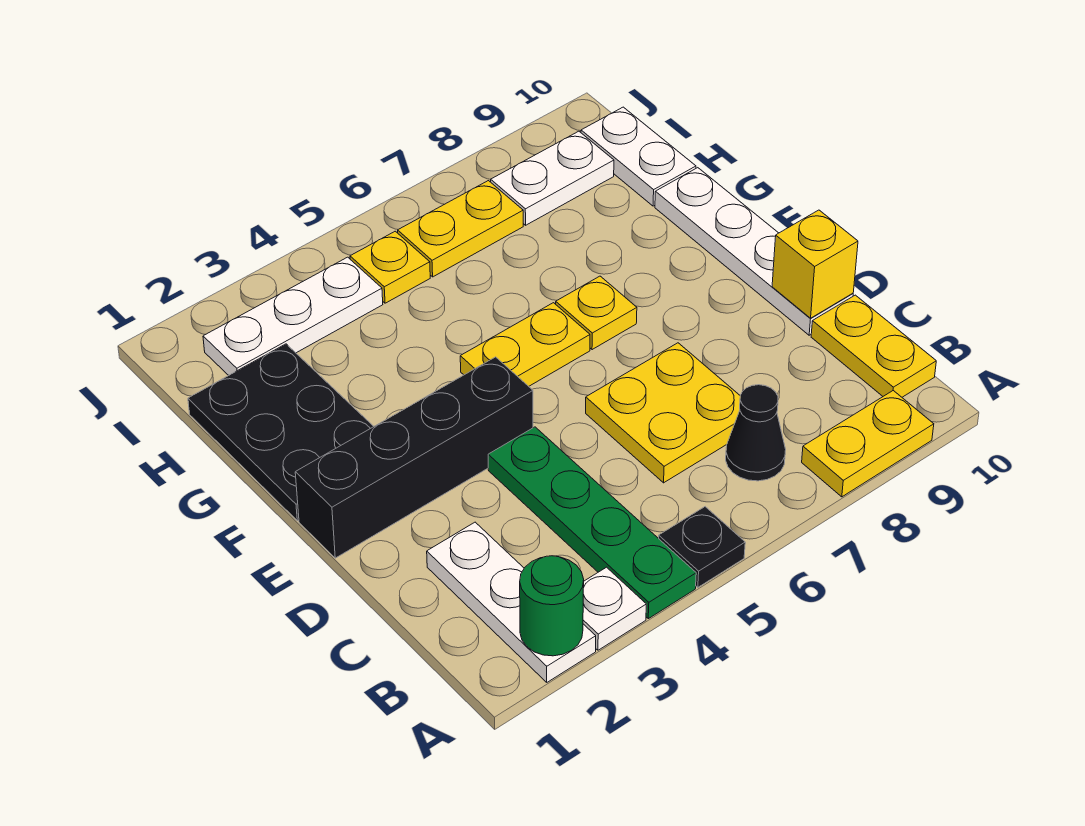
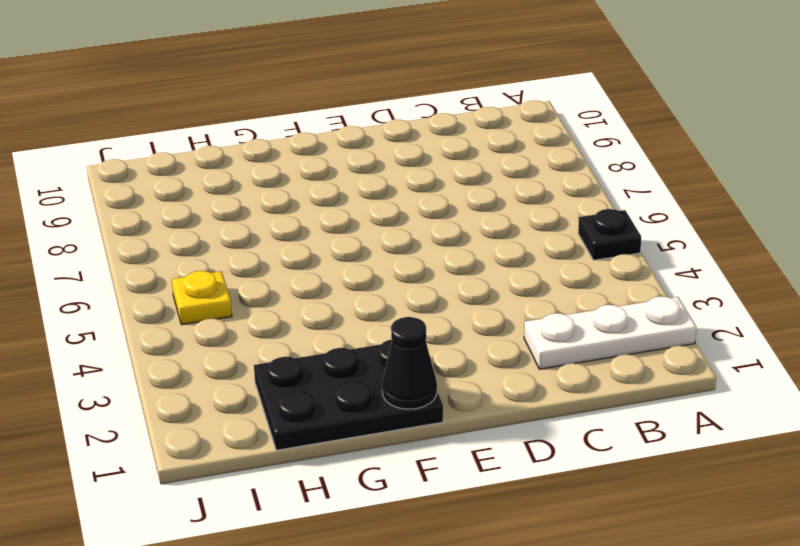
black cone F1 level 2 -> black cone B7 level 1
none -> white plate A3 level 1
none -> green plate A4:D4 level 1
none -> yellow plate A8:A9 level 1

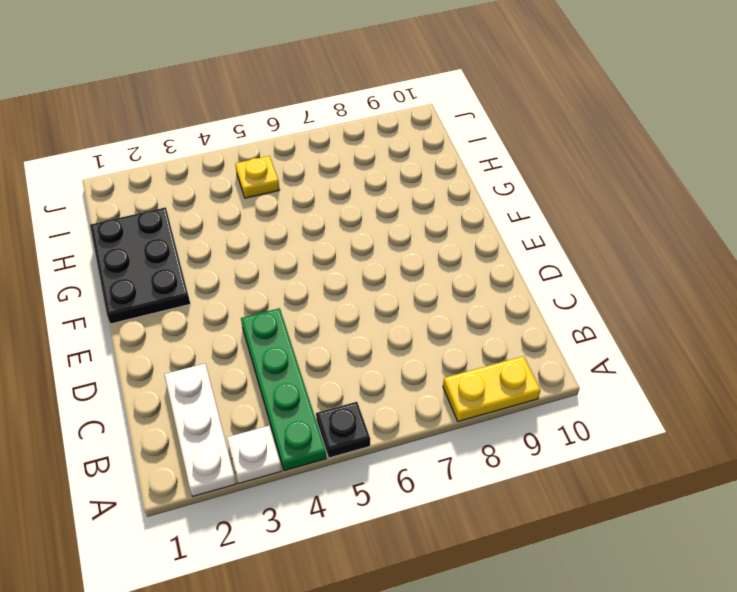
none -> black cone B7 level 1
none -> yellow plate B10:C10 level 1
none -> yellow plate C6:D7 level 1

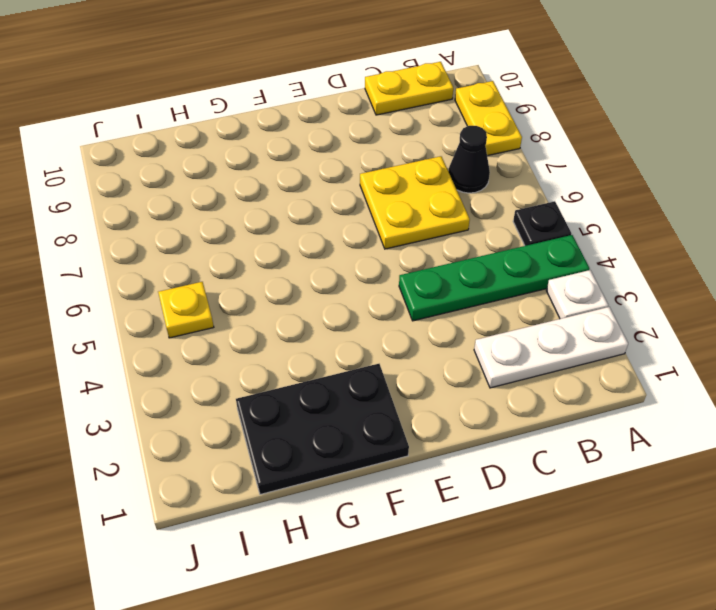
none -> white plate D10:G10 level 1
none -> black brick E1:E4 level 1
none -> yellow plate F5:F6 level 1

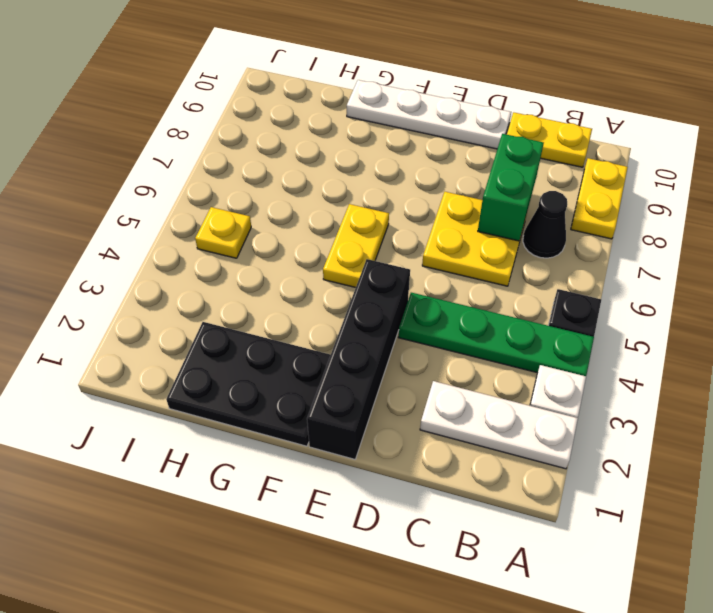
green brick C7:C8 level 2 -> none
none -> yellow plate F7 level 1
none -> white plate H10:I10 level 1
none -> white plate I2:I4 level 1

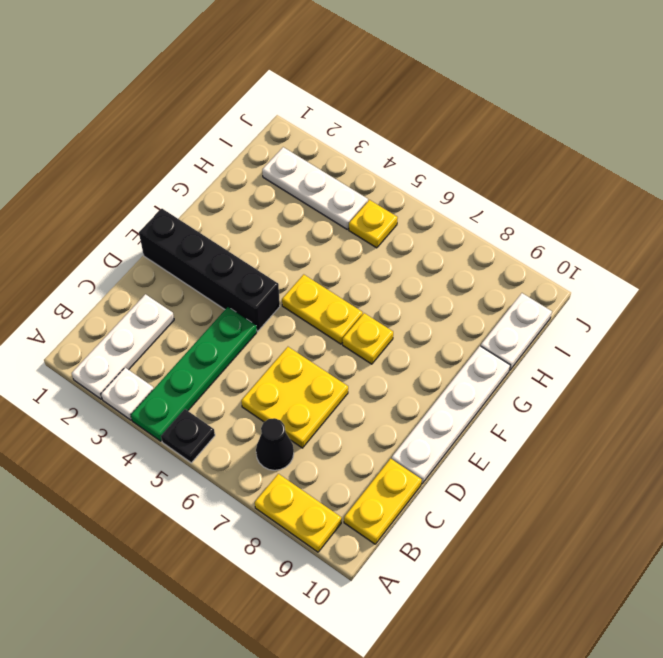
none -> black plate F1:H2 level 1
none -> yellow plate I6:I7 level 1
none -> white plate I8:I9 level 1

